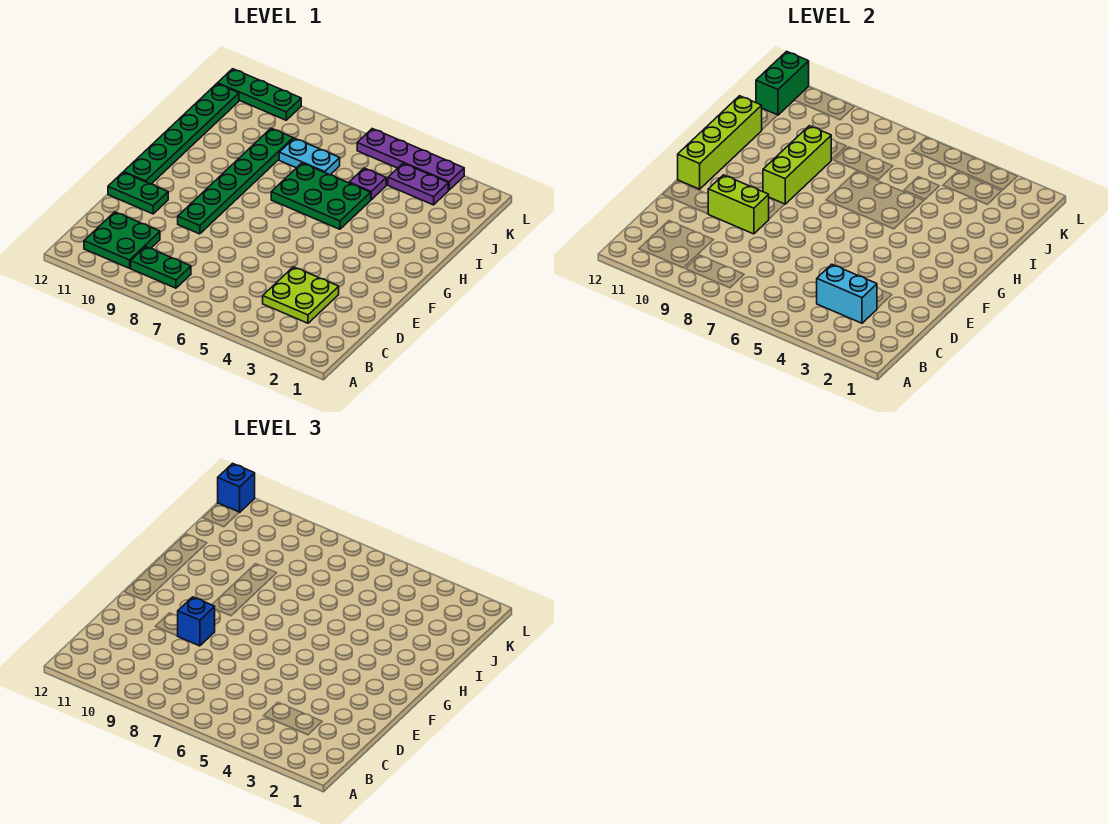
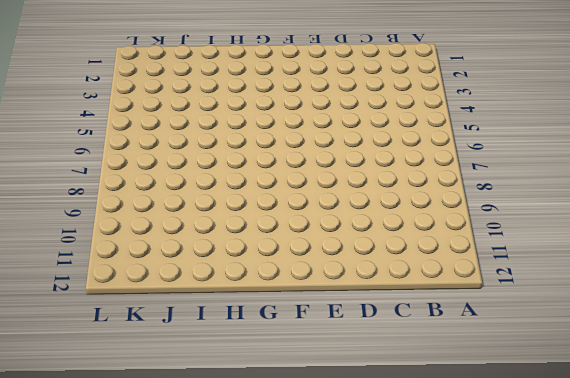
none -> green plate B8:B9 level 1
none -> green plate B10:C11 level 1
none -> lime plate C3:D4 level 1

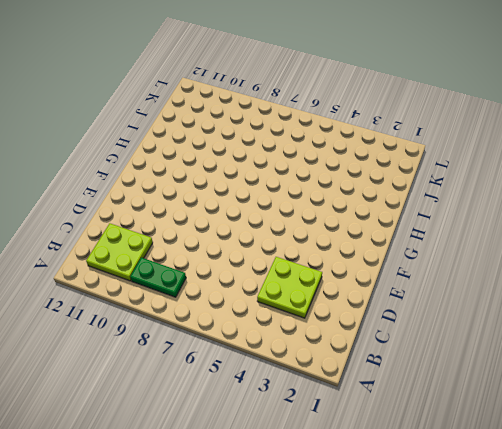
lime plate B10:C11 level 1 -> green plate B10:C11 level 1
none -> green plate E9:J9 level 1
none -> green plate E11:E12 level 1
none -> green plate F12:K12 level 1

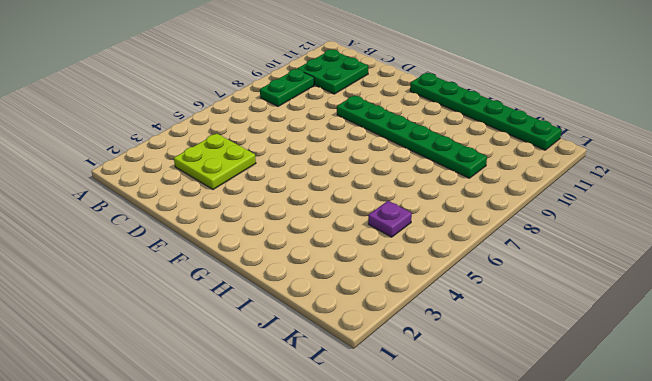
none -> green plate E11:E12 level 1
none -> green plate H5:I7 level 1
none -> cyan plate J7:J8 level 1

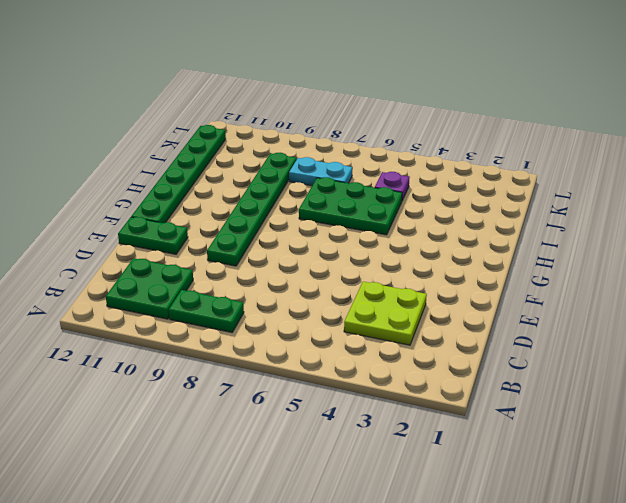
none -> purple plate K3:K4 level 1
none -> purple plate L3:L6 level 1
none -> green plate L10:L12 level 1

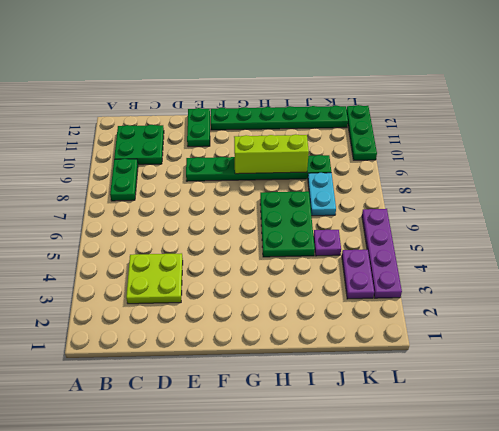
none -> cyan brick C3:C4 level 2
none -> lime brick E9:E10 level 2
none -> lime brick F12:I12 level 2

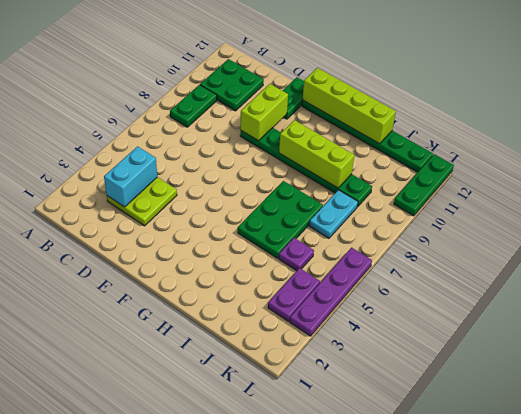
none -> green brick K12:L12 level 2
none -> blue brick E9 level 3
none -> blue brick L12 level 3

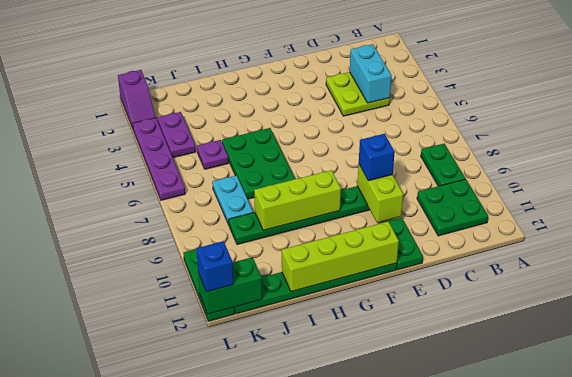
purple slope L1:L2 level 1 top 1 -> none

